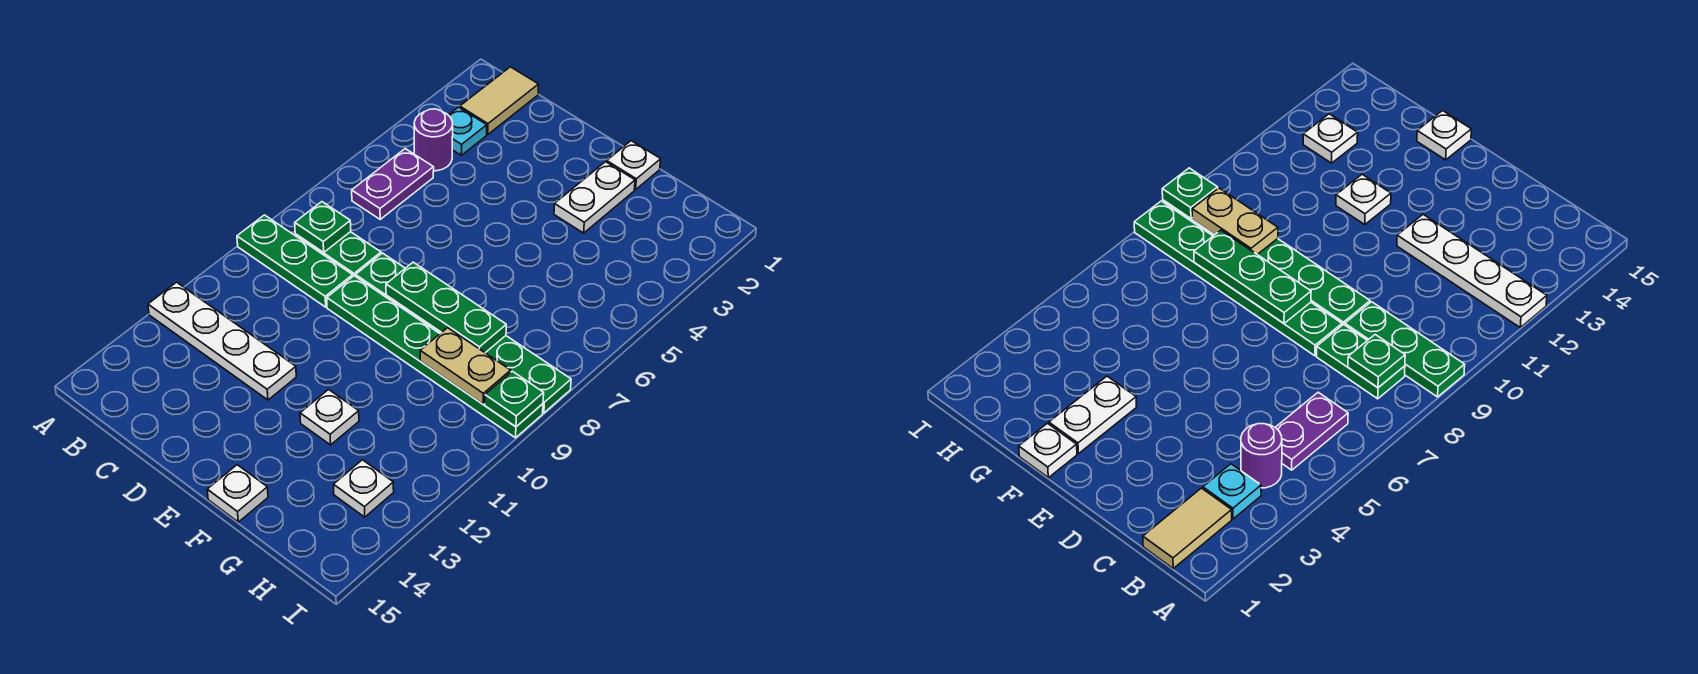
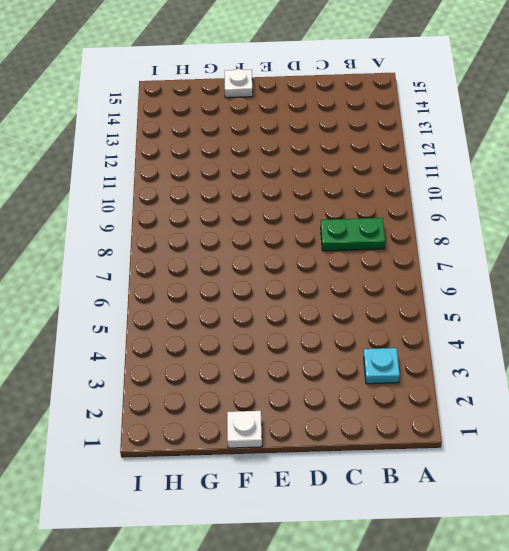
none -> green plate A9:C9 level 1
none -> white plate A12:D12 level 1
none -> tan tile B1:B2 level 1

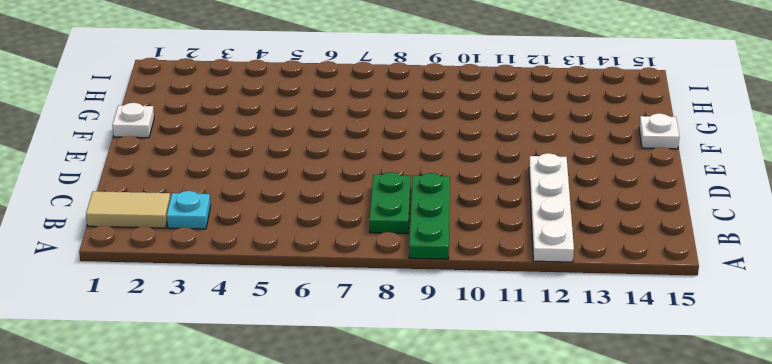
none -> purple round brick B4 level 1
none -> purple plate B5:B6 level 1
none -> green plate D8:I8 level 1

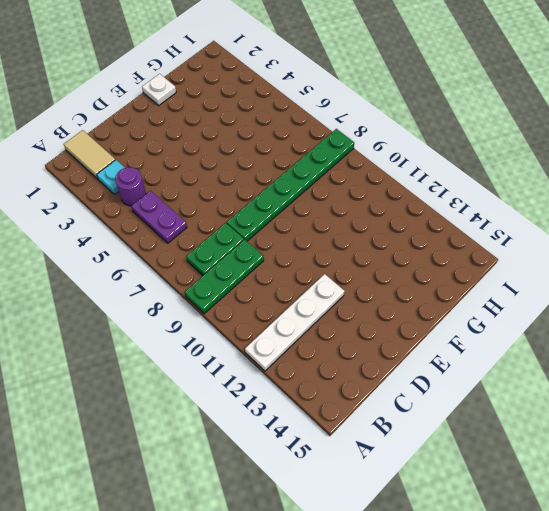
none -> green plate D9:I9 level 1
none -> white plate F2:F3 level 1
none -> white plate F12 level 1

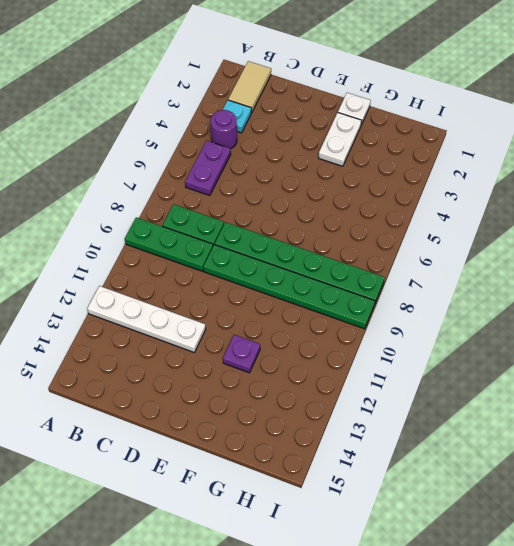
purple plate F12 level 1 -> white plate F12 level 1
none -> white plate F15 level 1
none -> white plate H13 level 1
none -> green plate B8 level 2

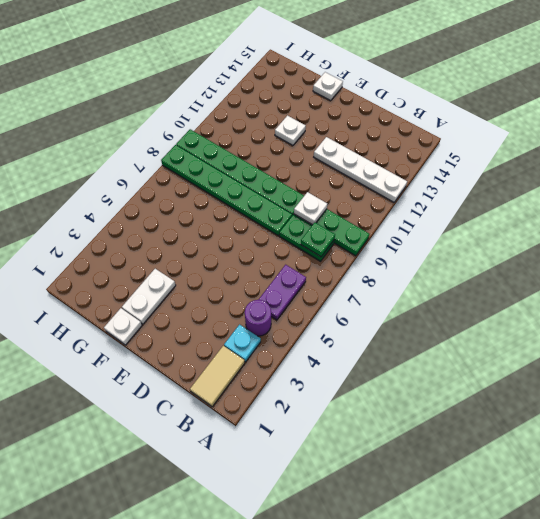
white plate C9 level 2 -> white plate H13 level 1
none -> green plate E8:G8 level 2
none -> tan plate G9:H9 level 2
none -> green plate I9 level 2

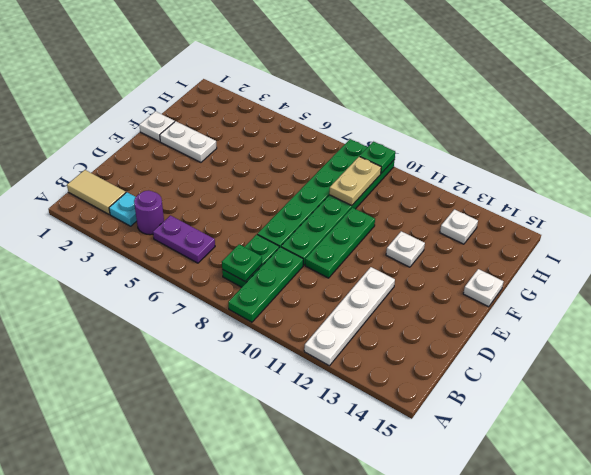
green plate D10:F10 level 1 -> green plate E8:G8 level 2

